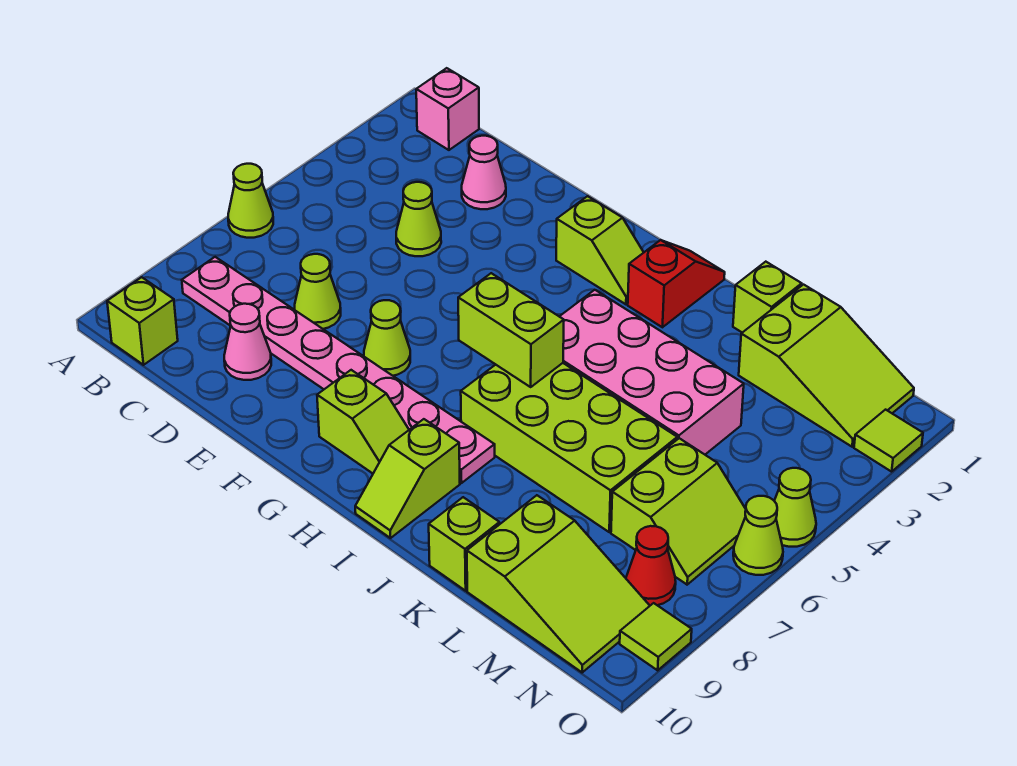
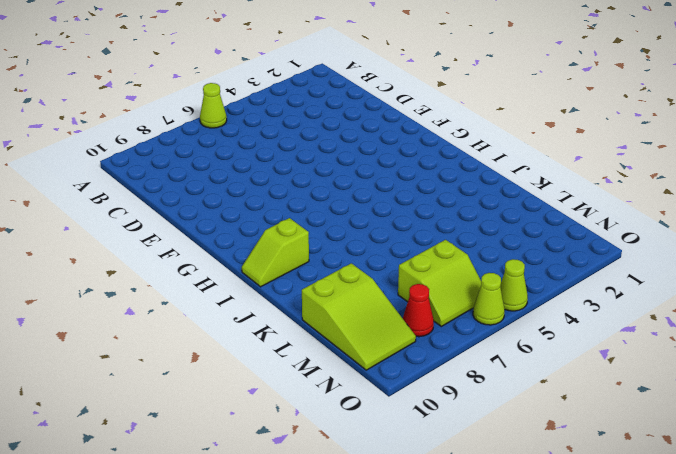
none -> pink brick B1 level 1
none -> pink plate B8:I8 level 1
none -> lime brick B10 level 1

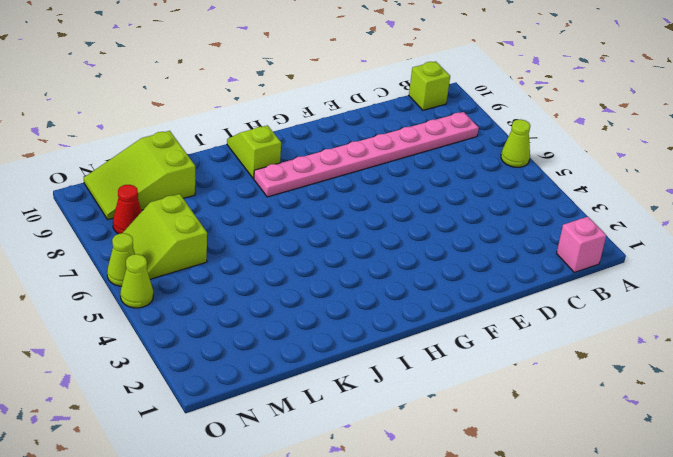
none -> pink cone D2 level 1
none -> lime cone D4 level 1
none -> lime cone D7 level 1

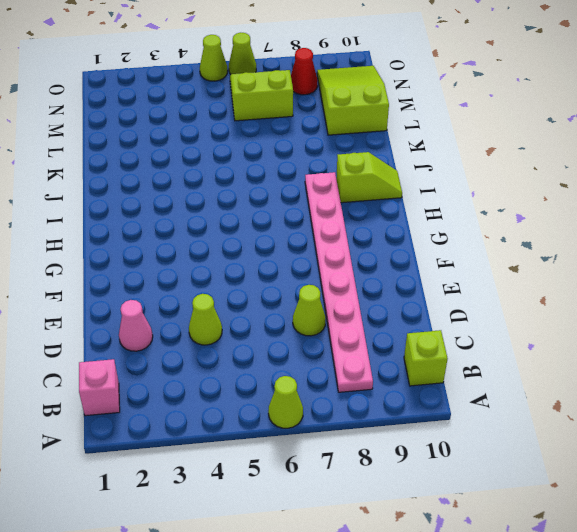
none -> pink cone D9 level 1
none -> lime cone F7 level 1
none -> lime slope G2:H2 level 1 top G

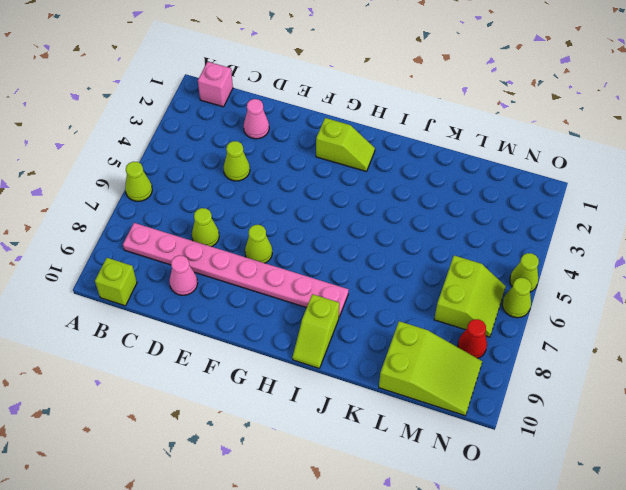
none -> lime slope G9:H9 level 1 top G
none -> red slope I1:I2 level 1 top 2
none -> pink brick I4:L5 level 1

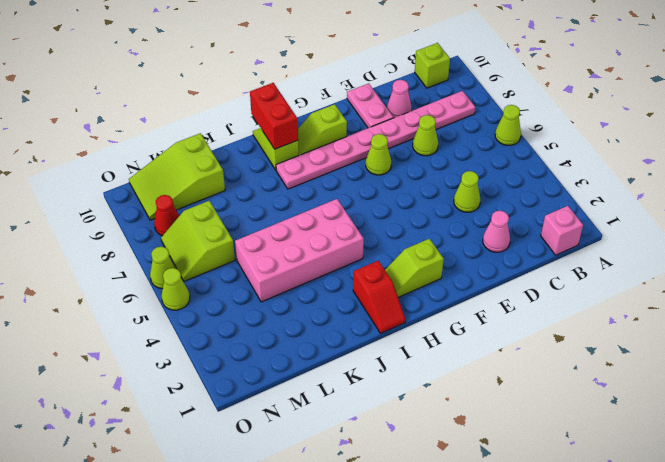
pink plate E9:E10 level 1 -> none
red brick I9:I10 level 2 -> none
none -> lime brick I6:L7 level 1
none -> lime brick K1 level 1
none -> lime brick K10 level 1

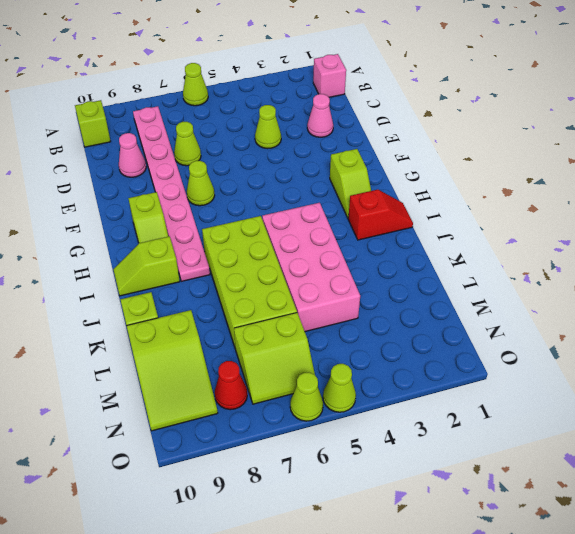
none -> lime brick K1 level 1
none -> lime slope L1:N2 level 1 top L
none -> lime tile O2 level 1

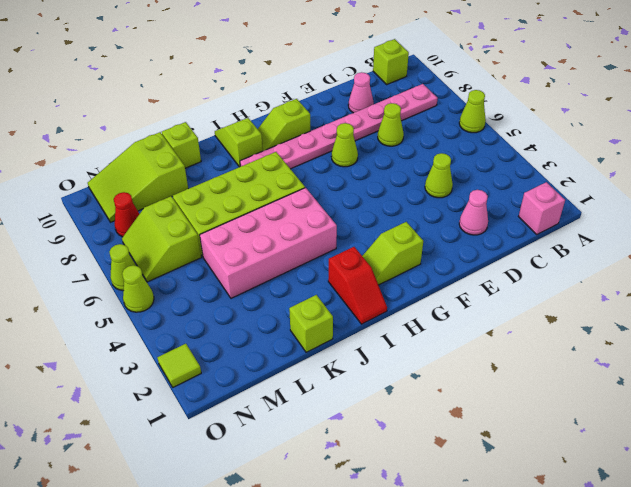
none -> lime slope L1:N2 level 1 top L
none -> lime tile O9 level 1
none -> lime brick H6:I6 level 2

